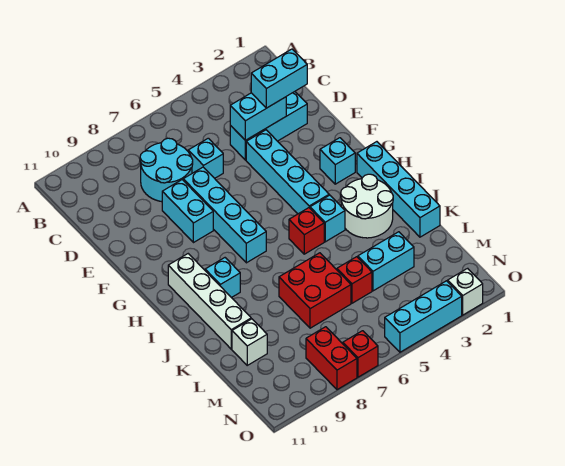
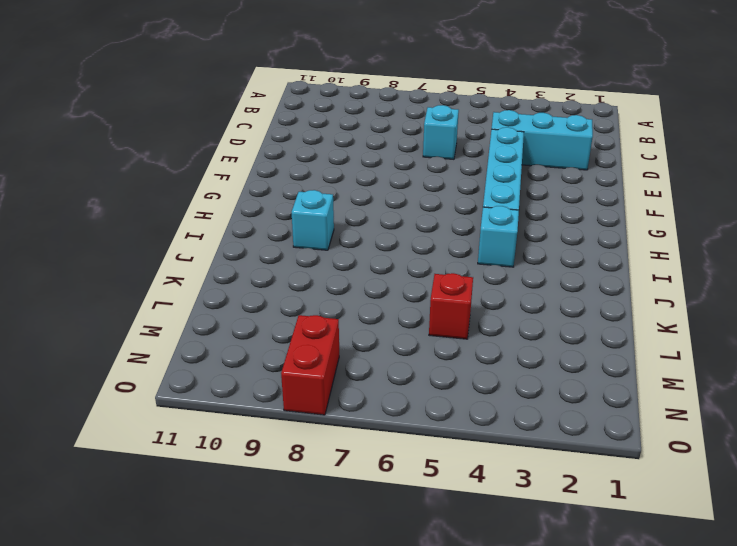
none -> cyan round brick C7:D8 level 1
none -> cyan brick E7:H7 level 1
none -> cyan brick E8:F8 level 1

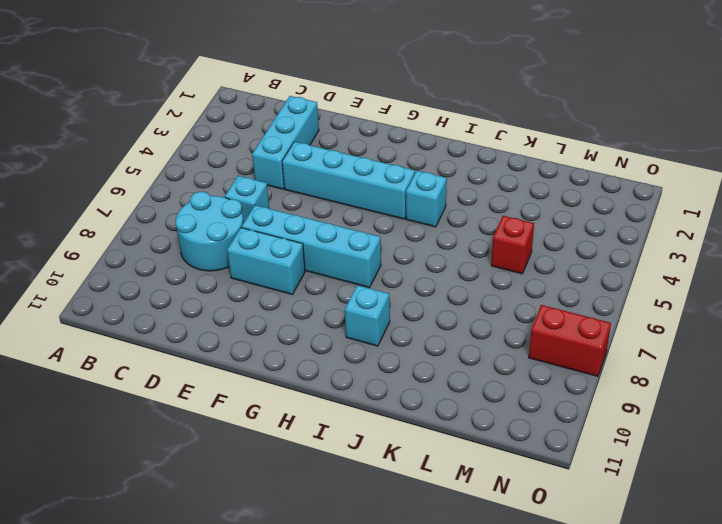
none -> cyan brick G2 level 1
none -> cyan brick H1:K1 level 1
none -> white brick H10:K10 level 1

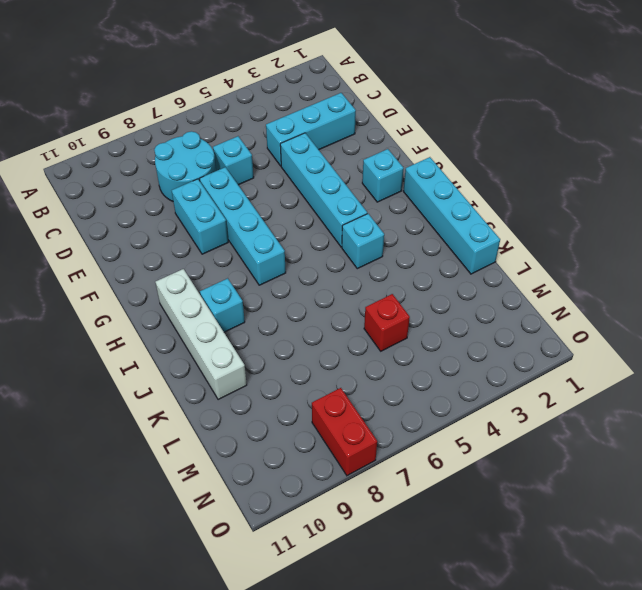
none -> white round brick I2:J3 level 1
none -> red brick I5 level 1
none -> red brick K6:L7 level 1

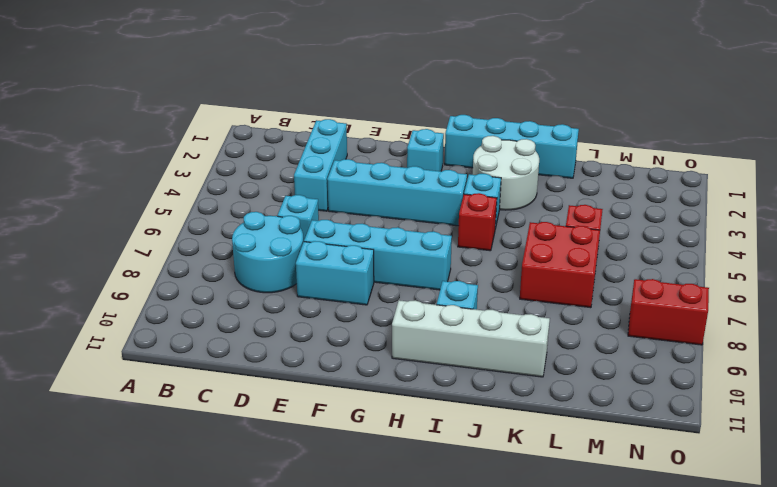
none -> cyan brick L3:L4 level 1
none -> white brick L10 level 1
none -> white brick O2 level 1

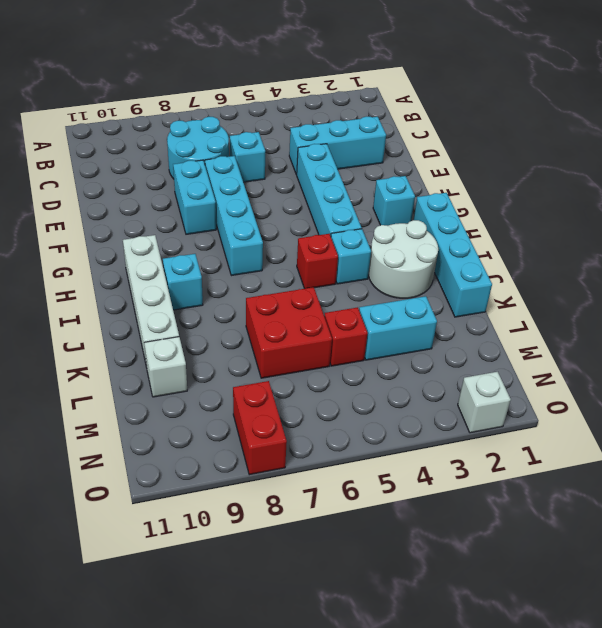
none -> cyan brick O3:O5 level 1
none -> red brick O7 level 1
none -> cyan brick D3:D4 level 2

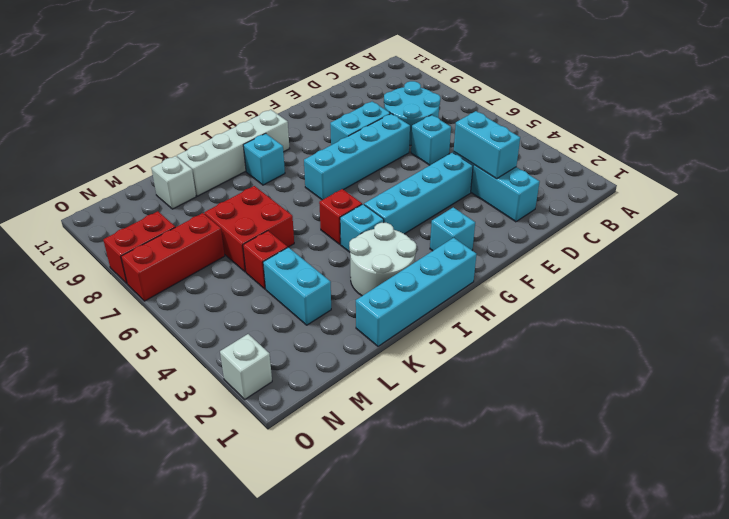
red brick M7:O7 level 1 -> red brick O7 level 1
none -> cyan brick O3:O5 level 1
none -> cyan brick D2:D3 level 3

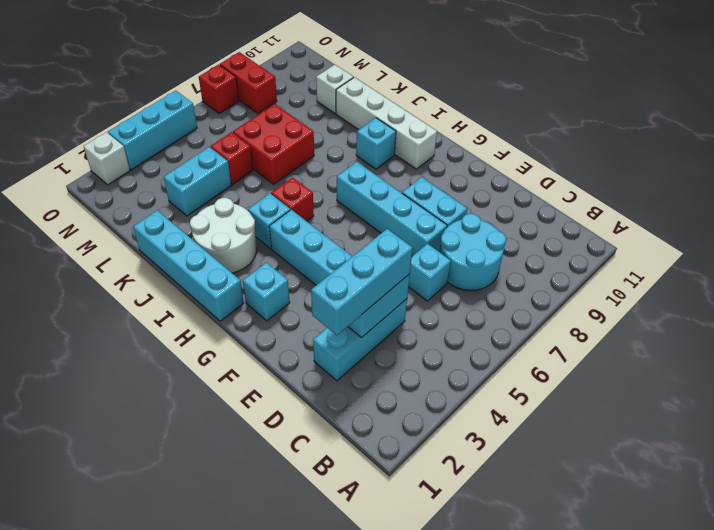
cyan brick D2:D4 level 3 -> cyan brick D2:D3 level 3

